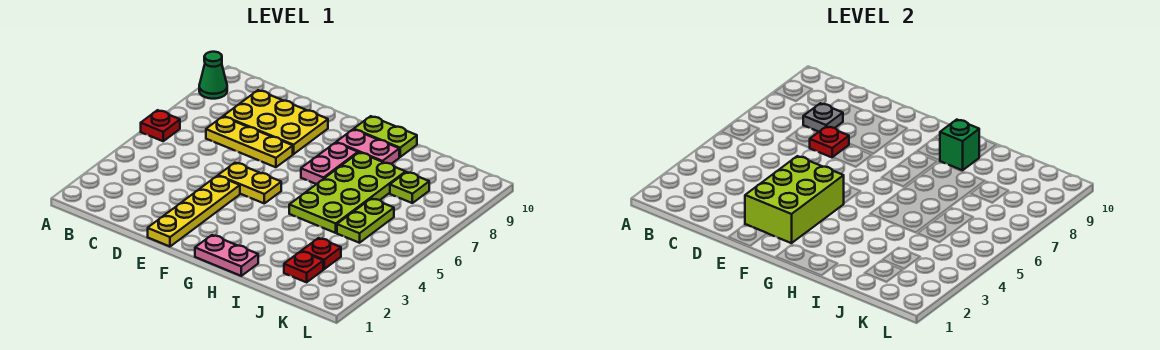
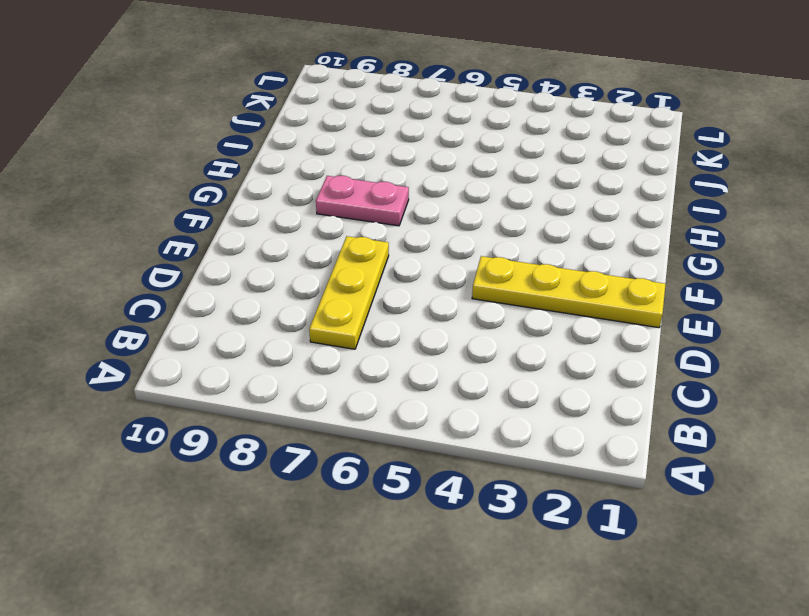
none -> red plate A6 level 1
none -> green cone A9 level 1
none -> yellow plate C8:E9 level 1

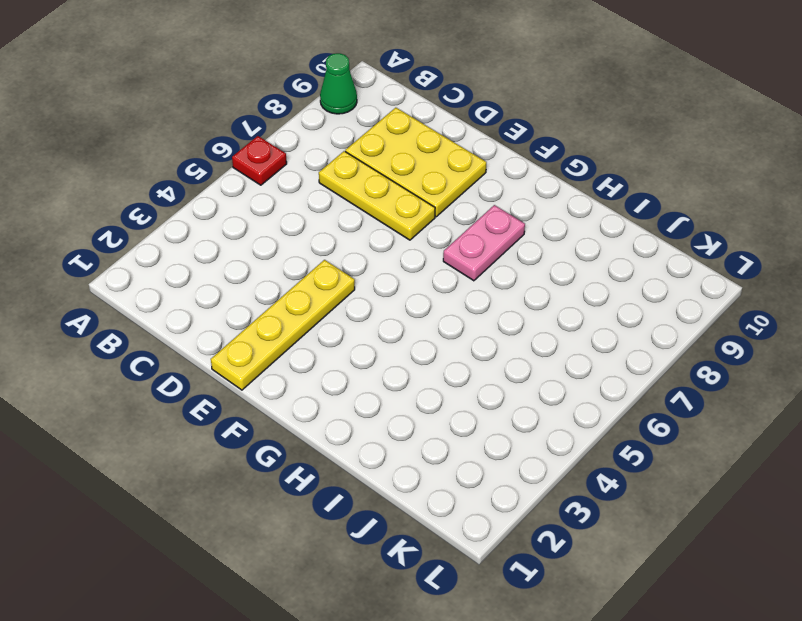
none -> yellow plate E5:F5 level 1
none -> pink plate G1:H1 level 1
none -> pink plate G9:H9 level 1

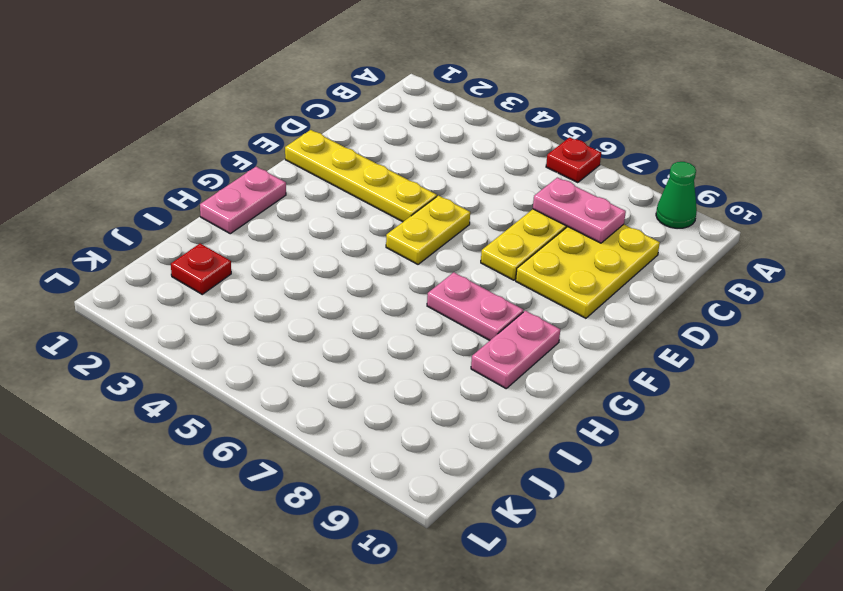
pink plate C7:C8 level 2 -> grey plate C8 level 2
none -> lime plate G10:H10 level 1
none -> lime plate H5:I8 level 1
none -> red plate J3 level 1

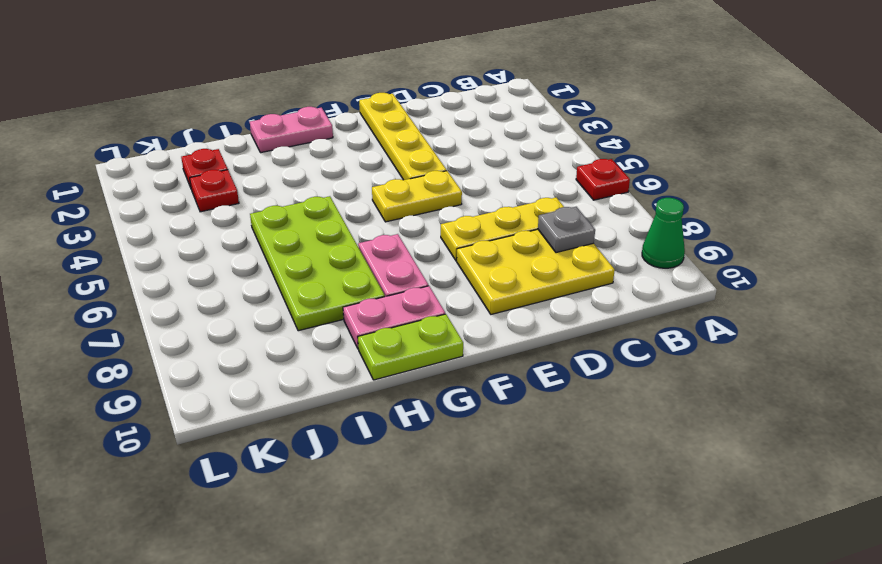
none -> lime plate J5:J6 level 1
none -> lime plate J8 level 1
none -> red plate D7 level 2

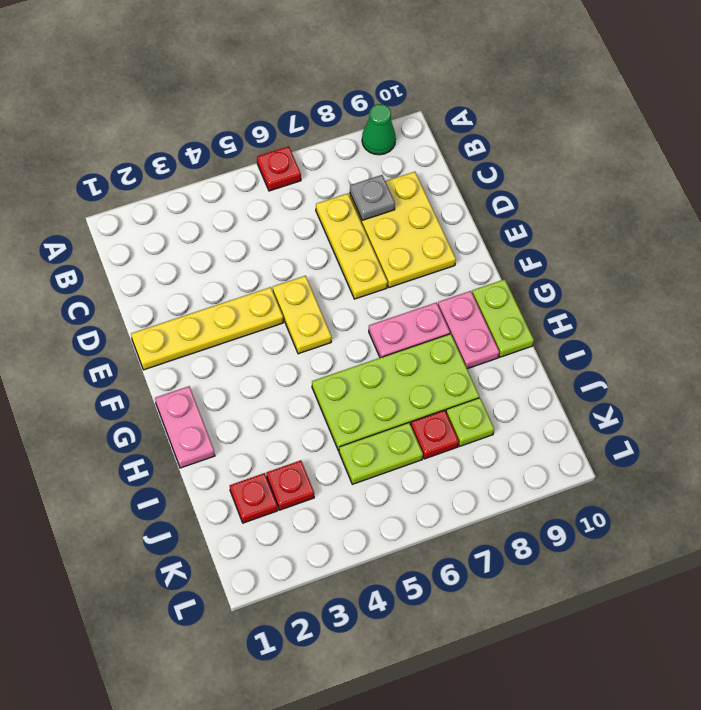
red plate J7 level 1 -> red plate D7 level 2
none -> lime brick E2:F4 level 2
none -> green brick H9 level 2

